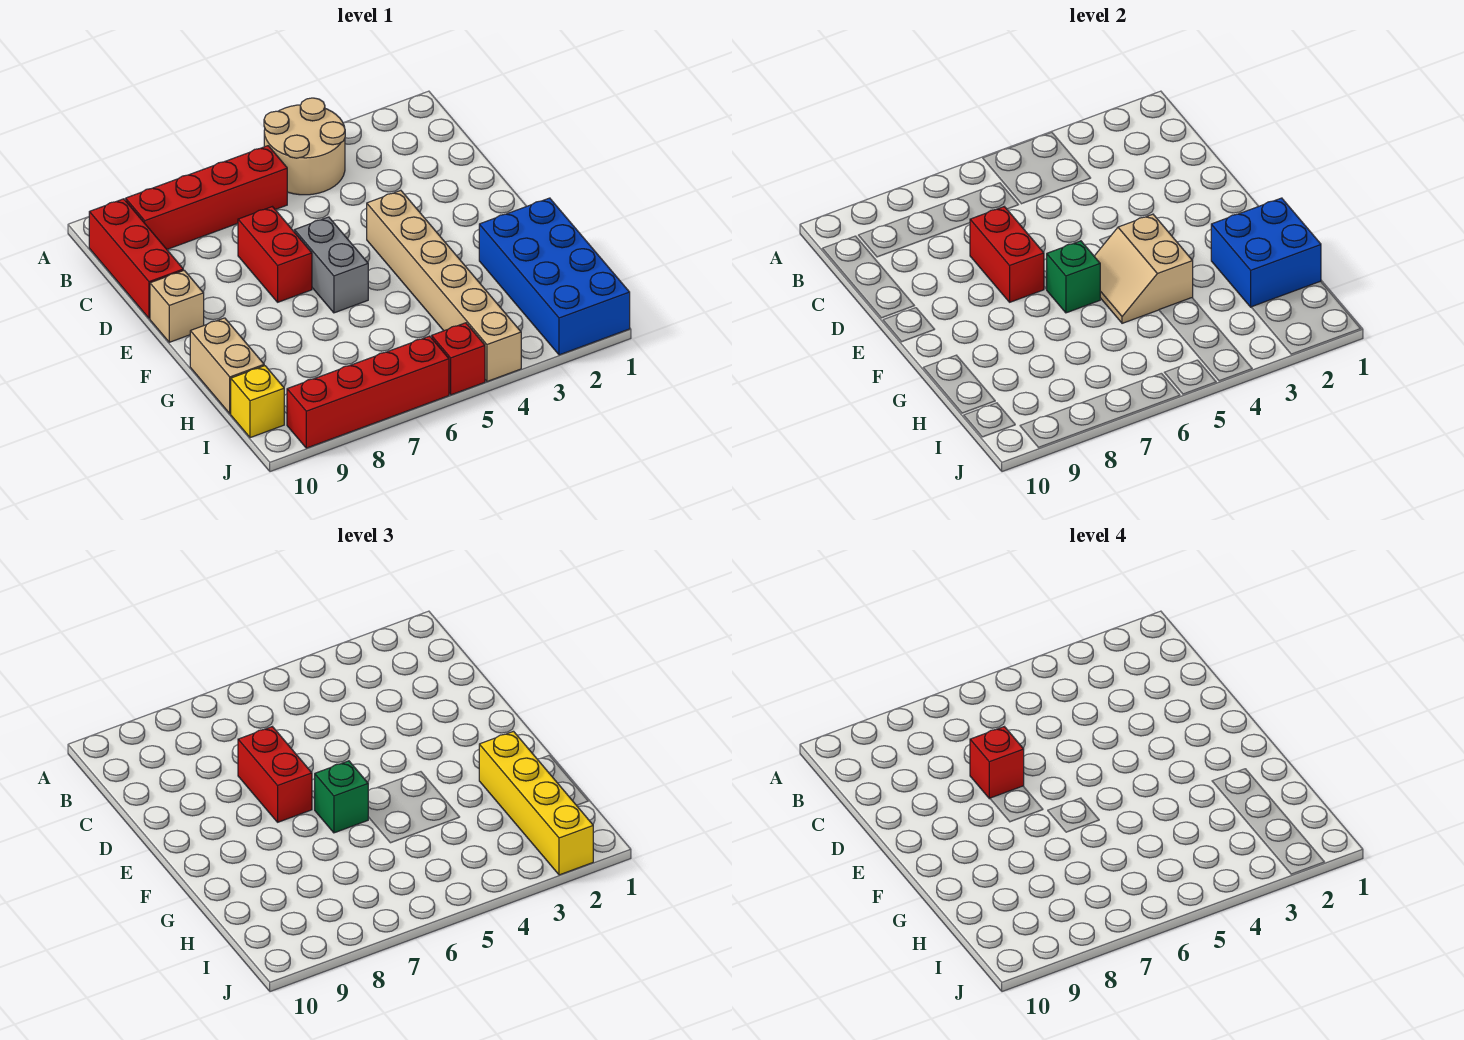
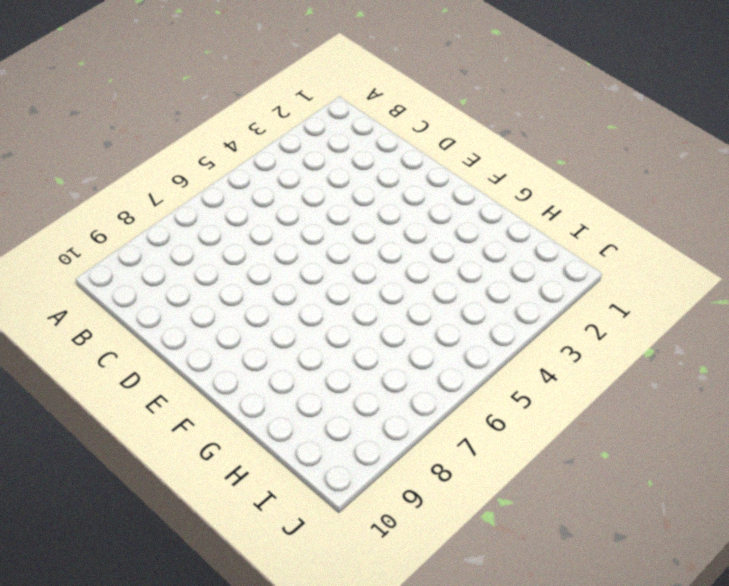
none -> tan round brick A4:B5 level 1
none -> red brick B6:B9 level 1
none -> red brick B10:D10 level 1

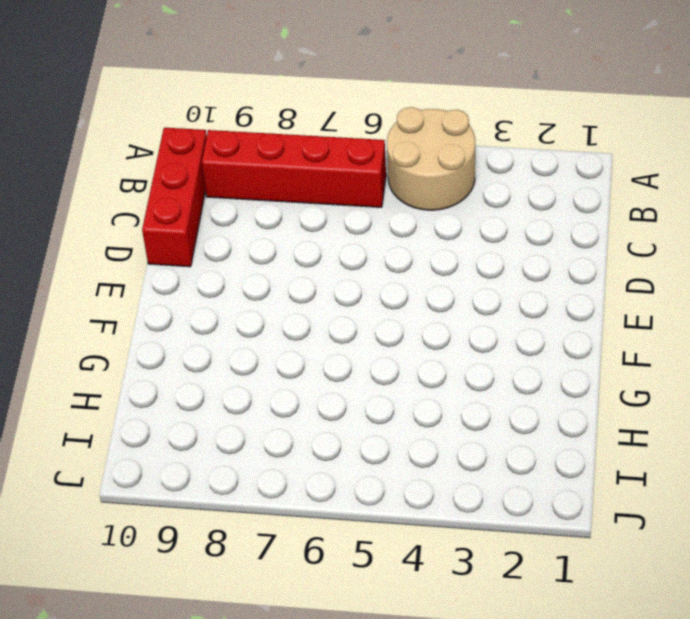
none -> red brick D7:E7 level 1
none -> tan brick E4:J4 level 1
none -> grey brick E6:F6 level 1

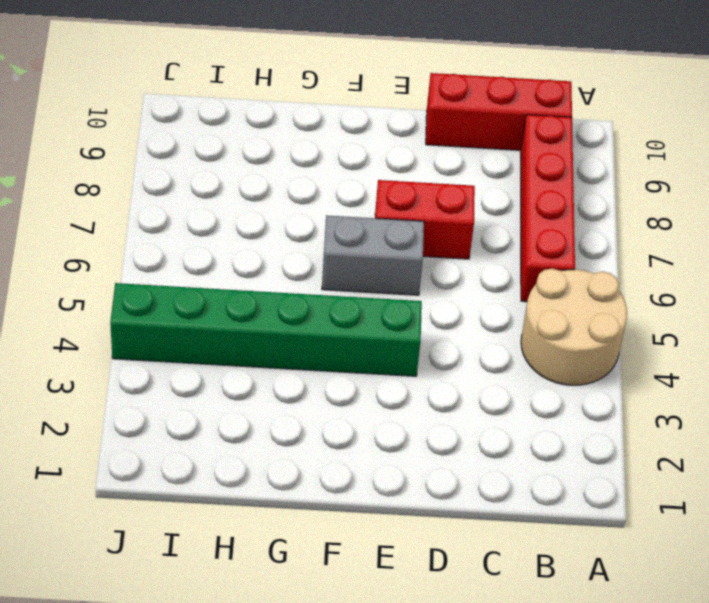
green brick E4:J4 level 1 -> tan brick E4:J4 level 1
none -> tan brick E10 level 1
none -> blue brick G1:J2 level 1
none -> tan brick G10:H10 level 1

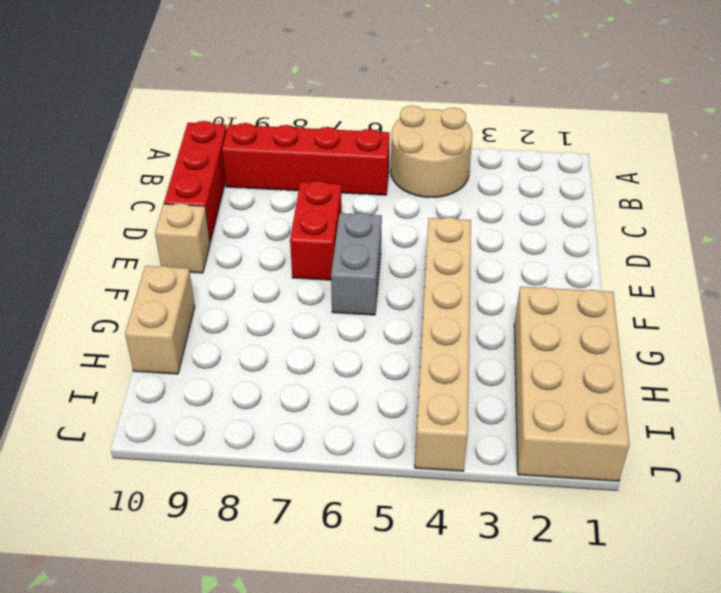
tan brick G1:J2 level 1 -> blue brick G1:J2 level 1
none -> yellow brick I10 level 1
none -> red brick J5 level 1
none -> red brick J6:J9 level 1

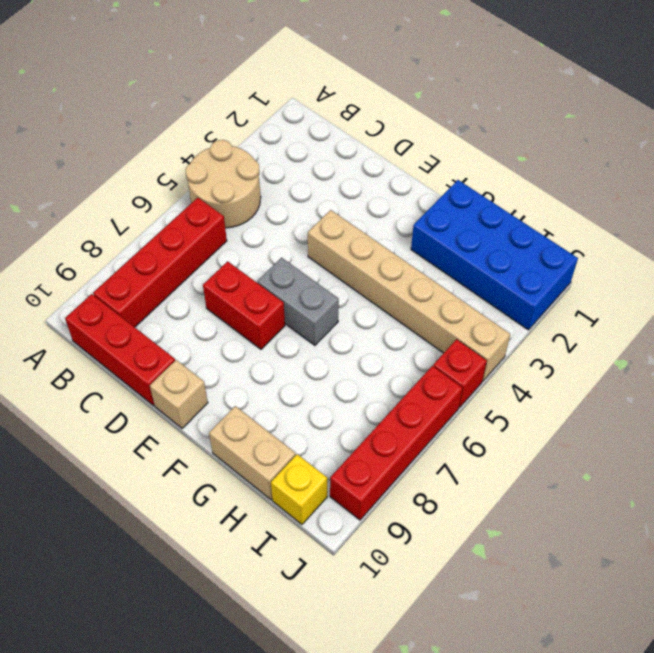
none -> red brick D7:E7 level 2
none -> tan slope F4:G5 level 2 top 4
none -> green brick F6 level 2

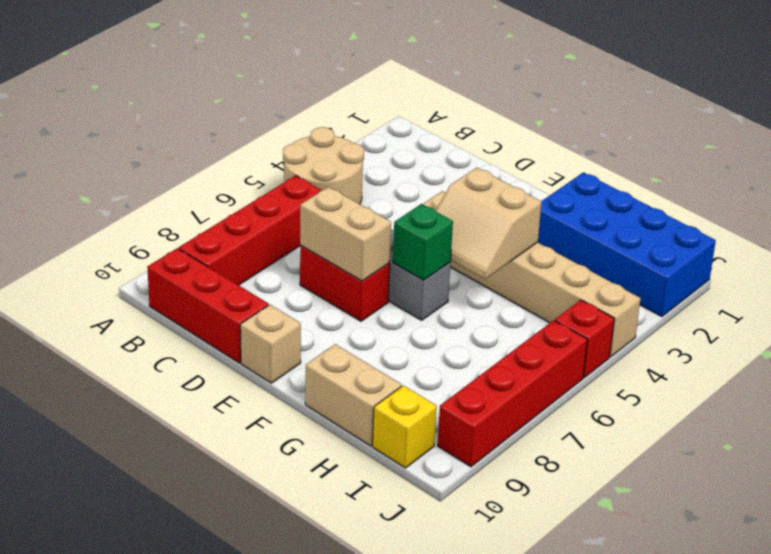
tan brick D7:E7 level 2 -> red brick D7:E7 level 2
none -> blue brick G1:H2 level 2
none -> red brick D7:E7 level 3
none -> green brick F6 level 3

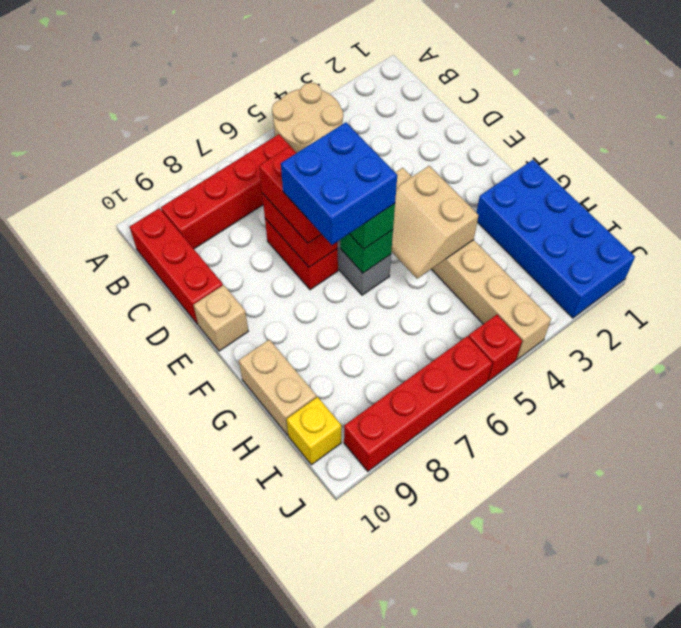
blue brick E6:F7 level 4 -> blue brick G1:H2 level 2
none -> yellow brick G2:J2 level 3
none -> red brick D7 level 4

